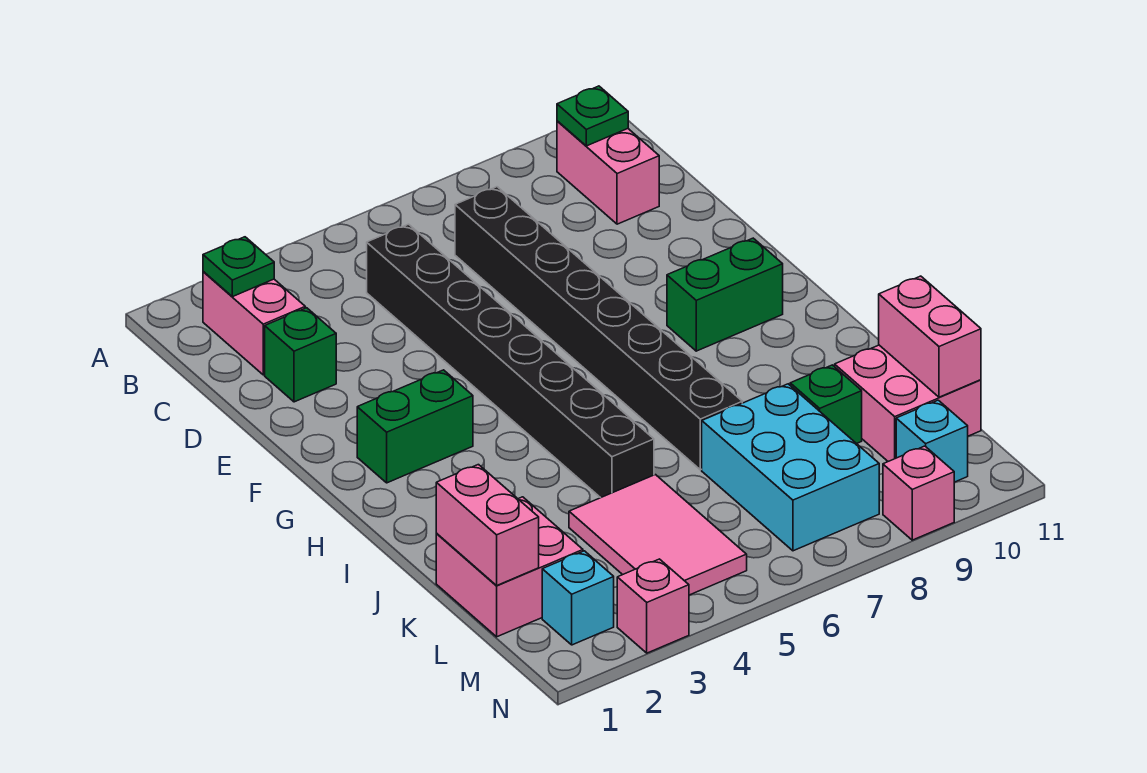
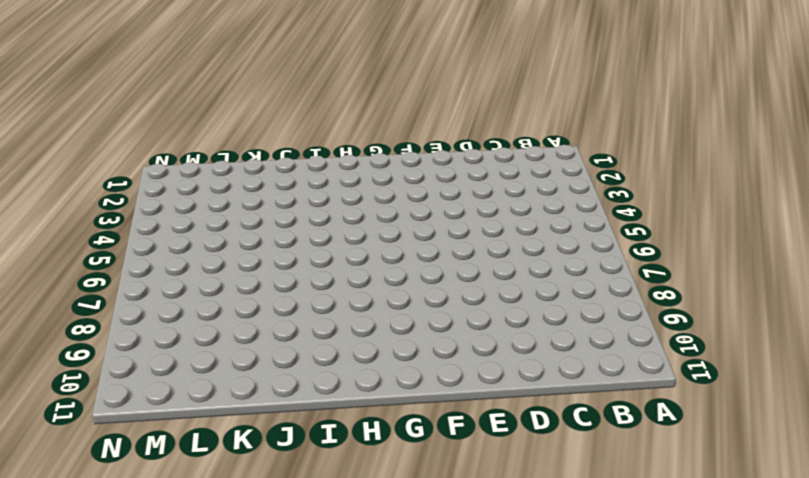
none -> pink brick B2:C2 level 1
none -> pink brick B10:C10 level 1
none -> black brick C5:J5 level 1

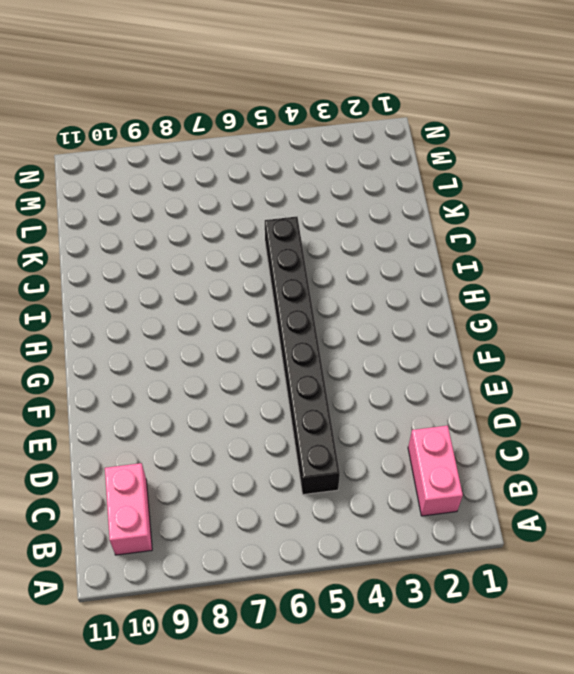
none -> black brick C7:J7 level 1
none -> green brick D2 level 1
none -> green brick G2:G3 level 1

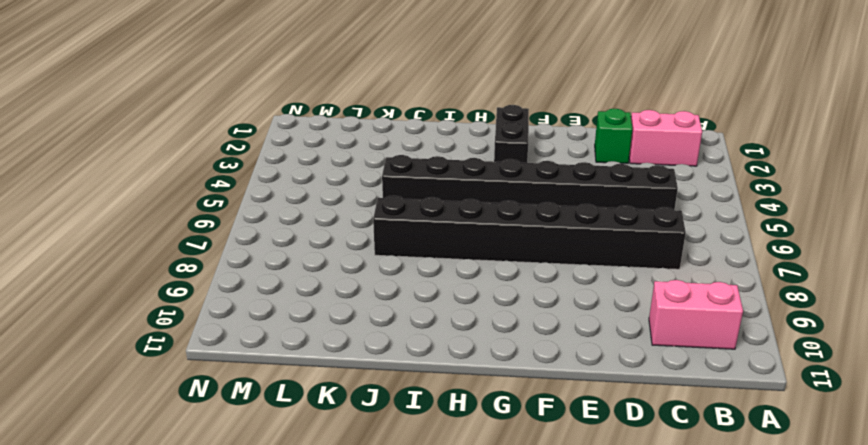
black brick G2:G3 level 1 -> green brick G2:G3 level 1
none -> green brick G9:G10 level 1
none -> pink brick K1:L2 level 1
none -> pink tile K4:M5 level 1

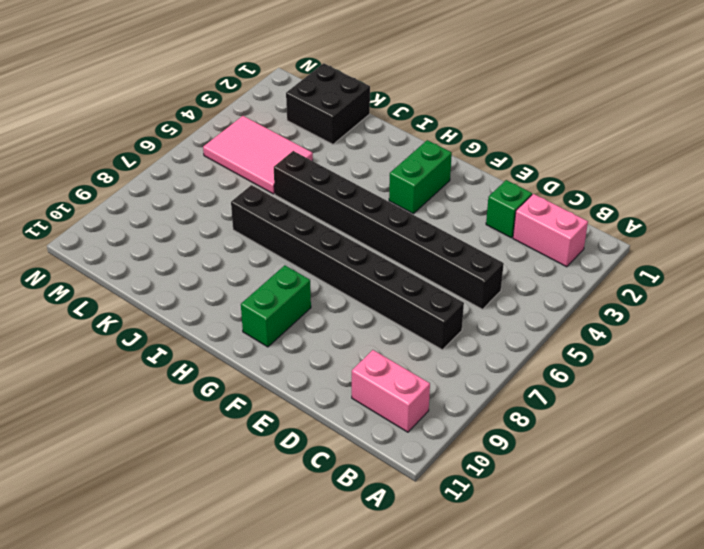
black brick K1:L2 level 1 -> pink brick K1:L2 level 1
none -> cyan brick K7:M8 level 1
none -> green brick K9 level 1
none -> pink brick K10:L11 level 1

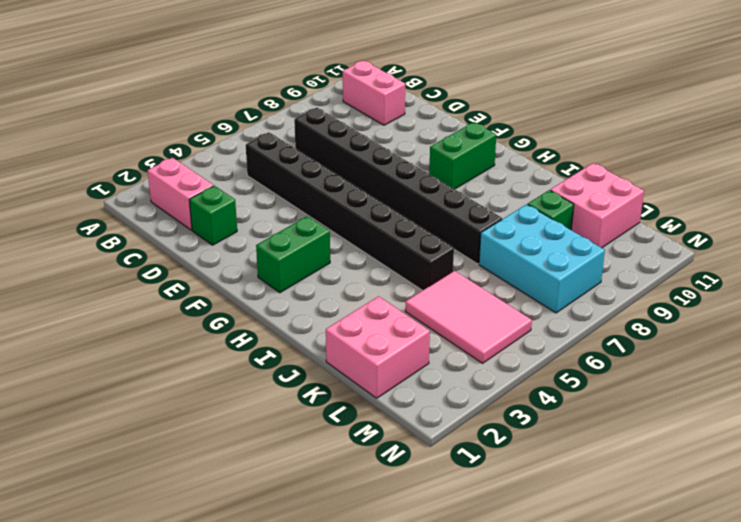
none -> cyan brick M2 level 1
none -> cyan brick M10 level 1
none -> pink brick N3 level 1

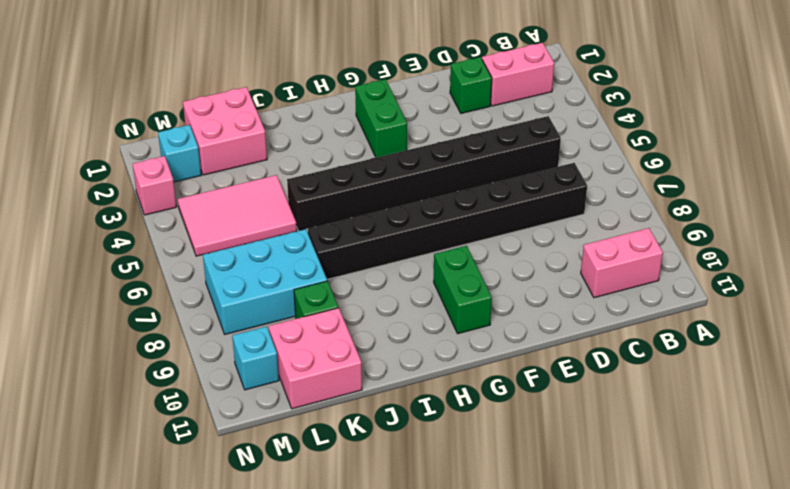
none -> pink brick N9 level 1
none -> green plate B2 level 2
none -> green plate B10 level 2

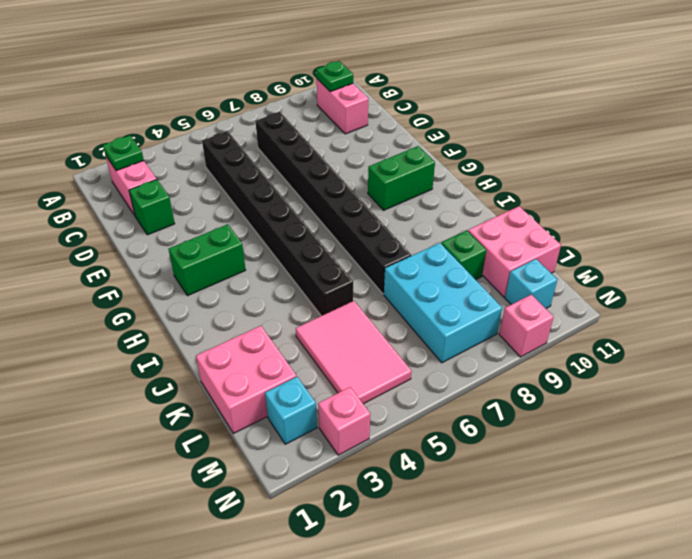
none -> pink brick K1:L1 level 2
none -> pink brick K11:L11 level 2

